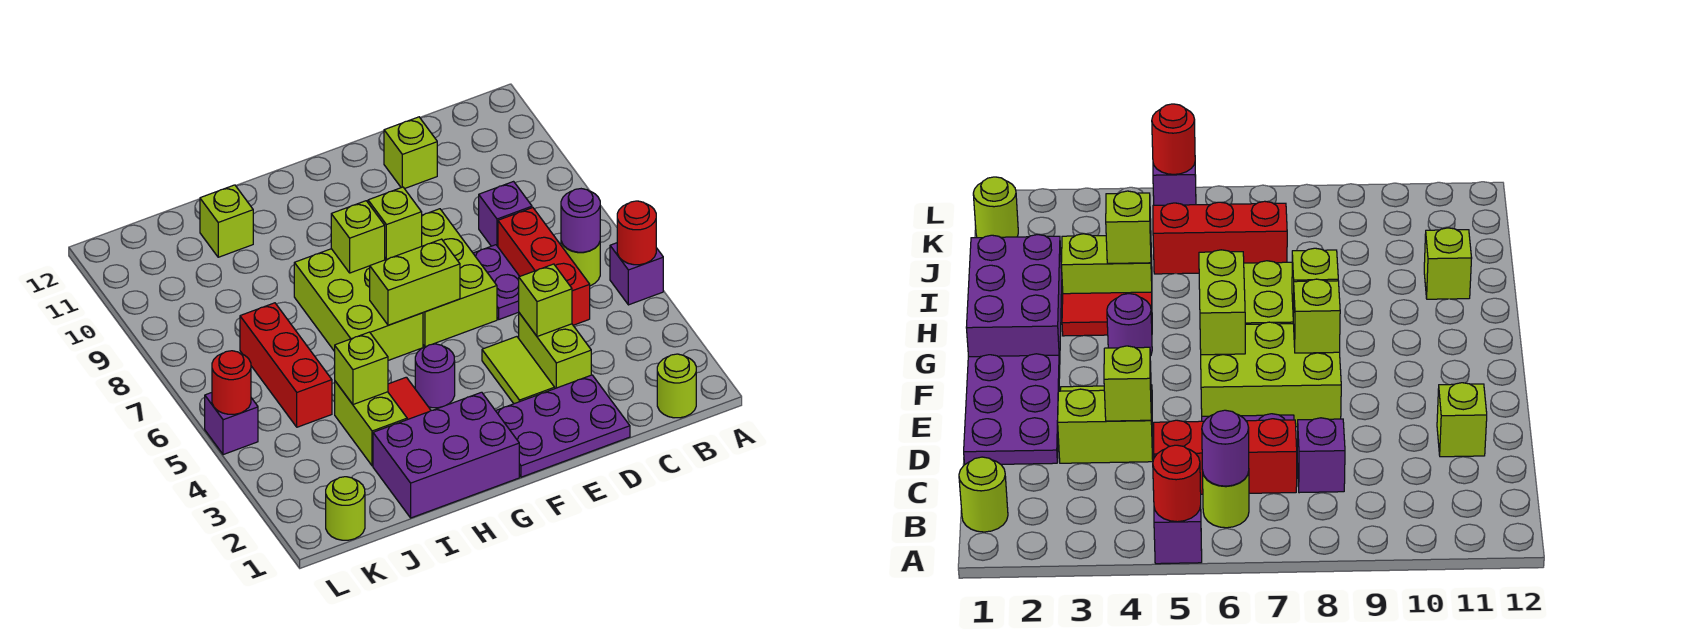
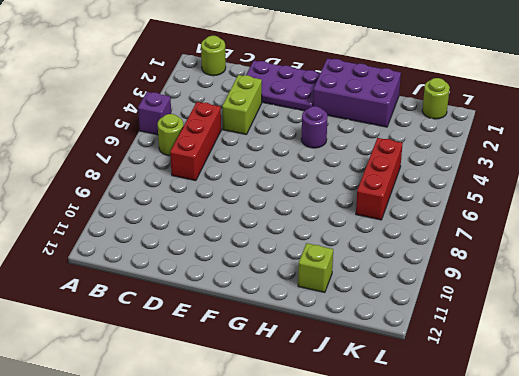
none -> purple brick C8 level 1
none -> purple plate D6:D7 level 1
none -> lime brick D11 level 1

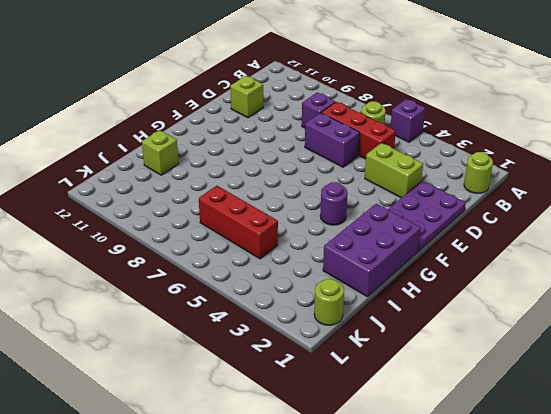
purple brick D6:D7 level 1 -> purple plate D6:D7 level 1
none -> lime tile E3:E4 level 1
none -> lime brick E6:F8 level 1
none -> lime brick G6:H8 level 1

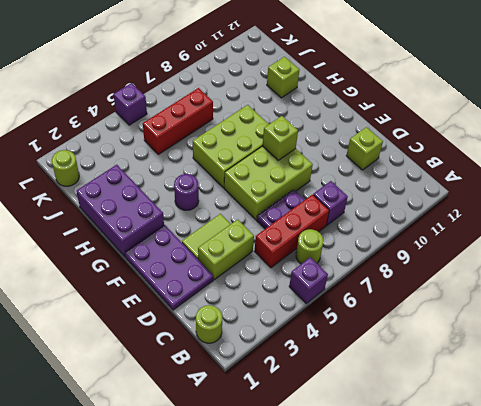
none -> red tile H3:H4 level 1
none -> lime brick I3:I4 level 1
none -> red round brick A5 level 2

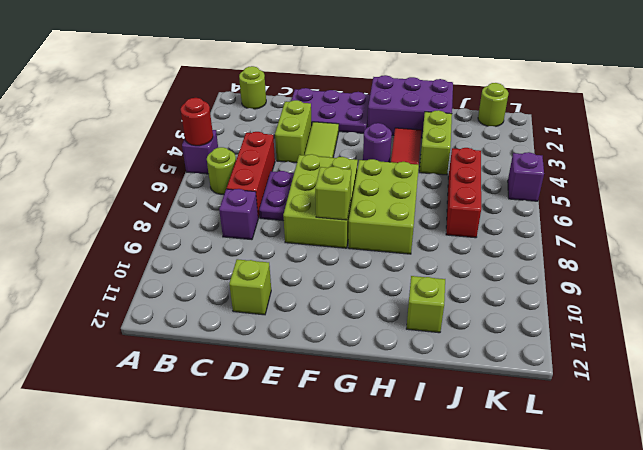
none -> purple round brick B6 level 2
none -> lime brick D4 level 2
none -> lime brick F6:G6 level 2

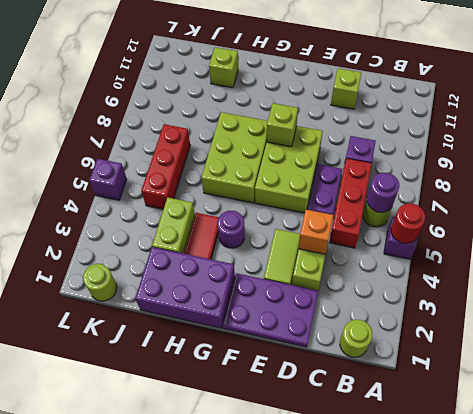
orange brick D4 level 2 -> lime brick D4 level 2
none -> lime brick F6:G6 level 2
none -> lime brick G8 level 2
none -> lime brick I4 level 2

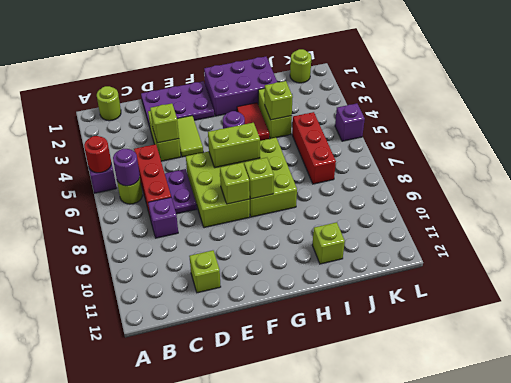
none -> red round brick L5 level 2

